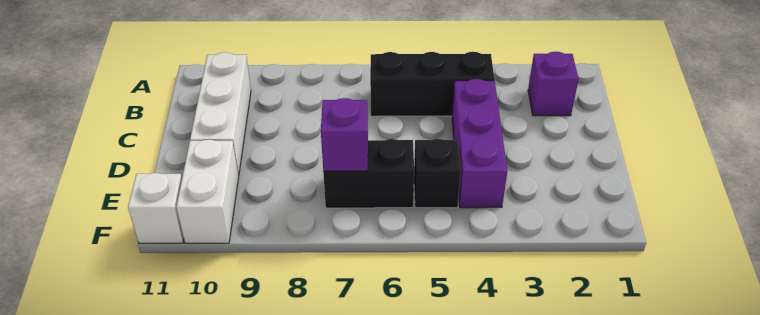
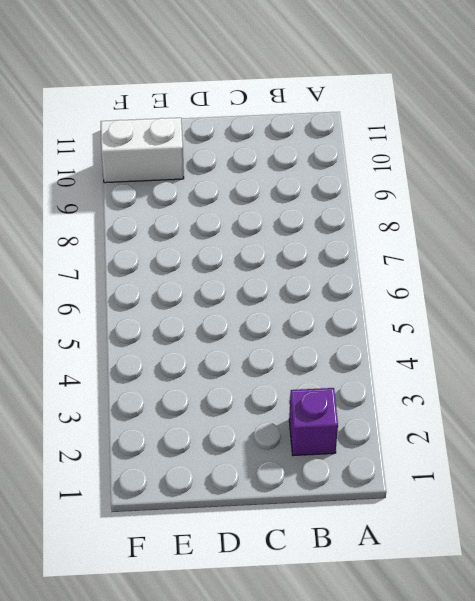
none -> black brick B4:B6 level 1
none -> white brick B10:D10 level 1

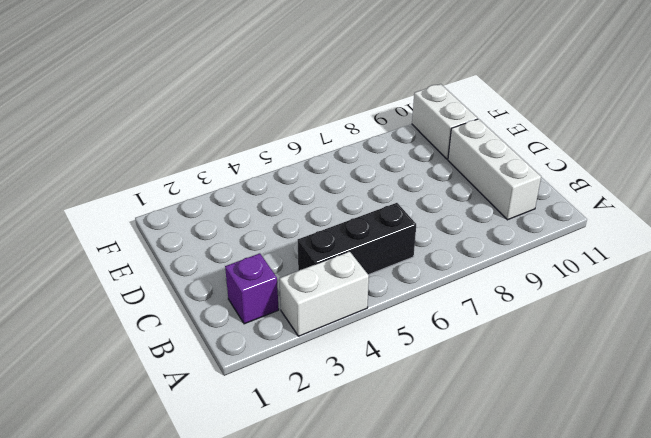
white brick A3:A4 level 1 -> none
none -> purple brick C4:E4 level 1
none -> black brick E5 level 1

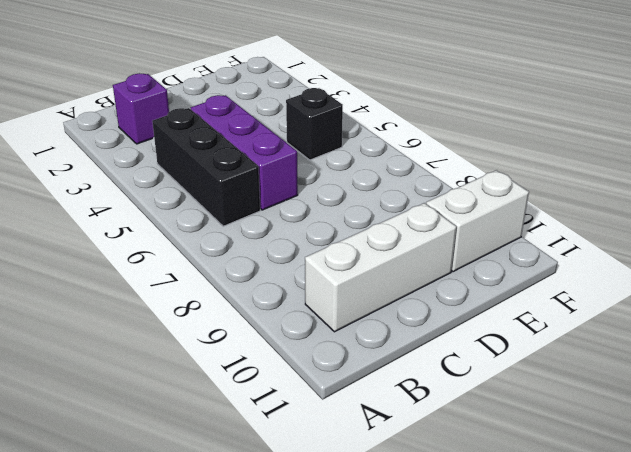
purple brick C4:C6 level 1 -> purple brick C4:E4 level 1
none -> black brick E6:E7 level 1
none -> white brick F11 level 1

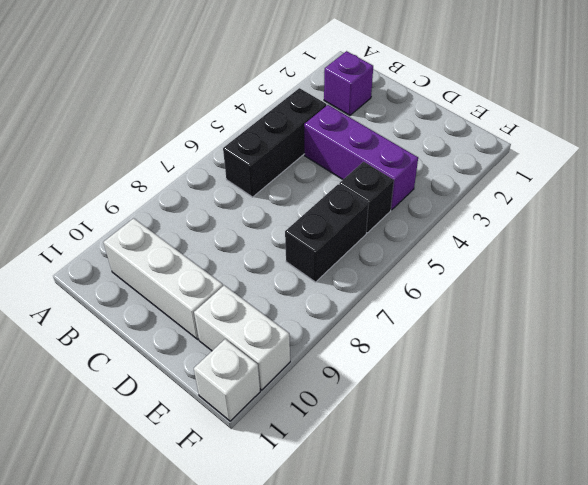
none -> purple brick E7 level 2

